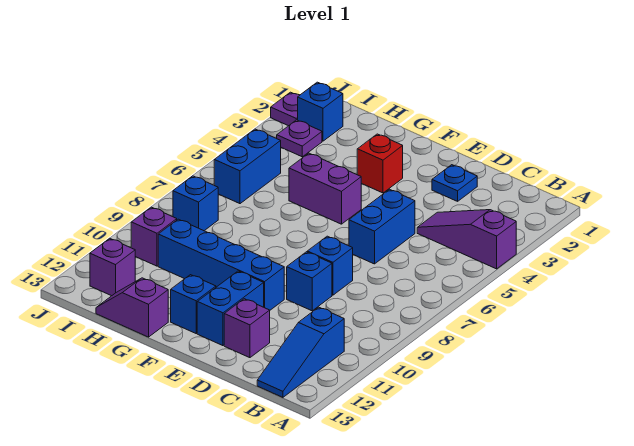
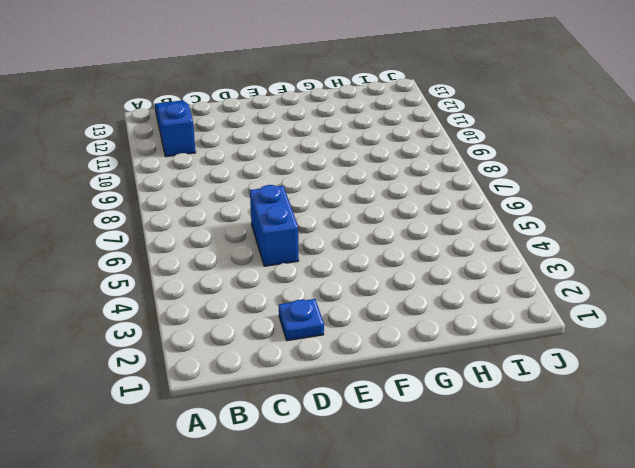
none -> purple slope A4:C4 level 1 top A
none -> blue brick D8 level 1
none -> blue brick D9 level 1

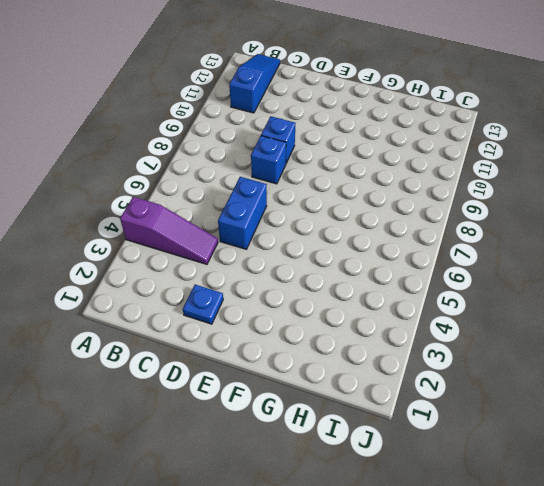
none -> purple brick D12 level 1
none -> blue brick E10:H10 level 1
none -> blue brick E11:E12 level 1

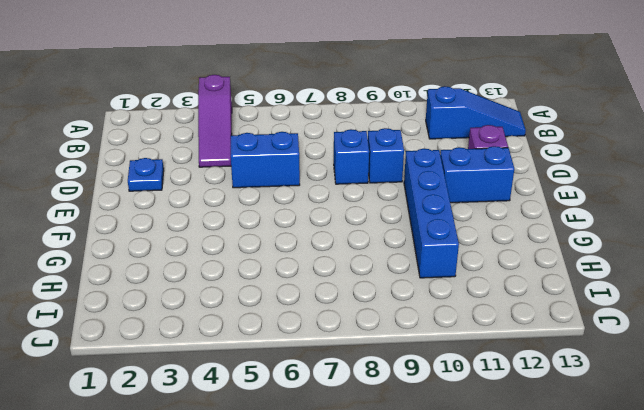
none -> red brick F3 level 1
none -> purple brick F5:G5 level 1
none -> blue brick F12 level 1

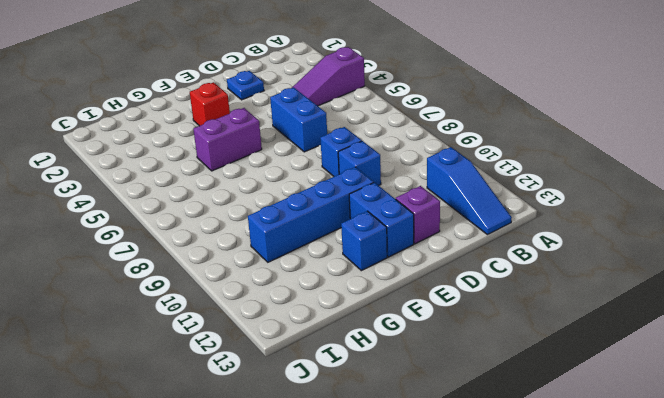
none -> purple slope G13:H13 level 1 top G
none -> blue brick I2 level 1
none -> purple plate I3 level 1

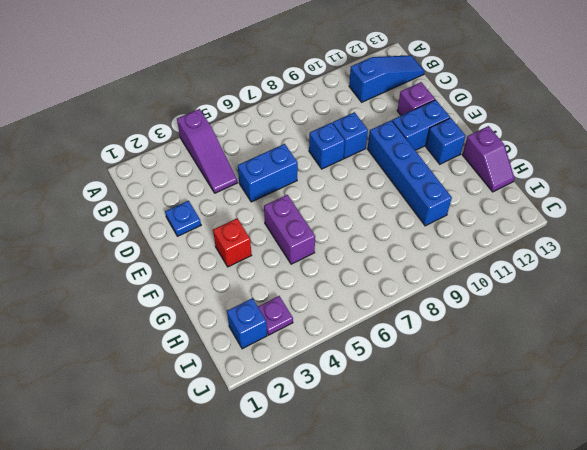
none -> blue brick I5:I6 level 1
none -> blue brick I8 level 1
none -> purple brick I10 level 1

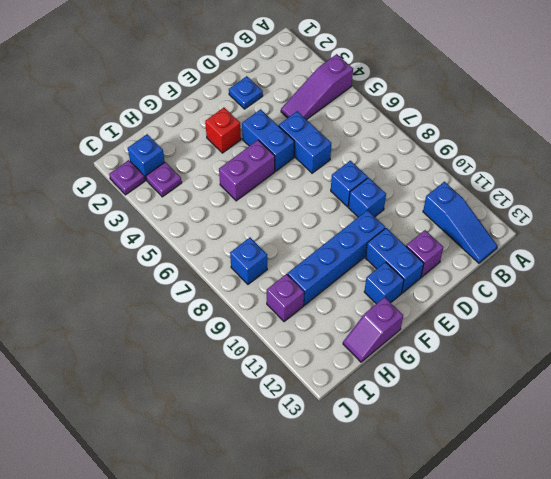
blue brick E4:E5 level 1 -> blue brick I5:I6 level 1
none -> purple brick I12 level 1

